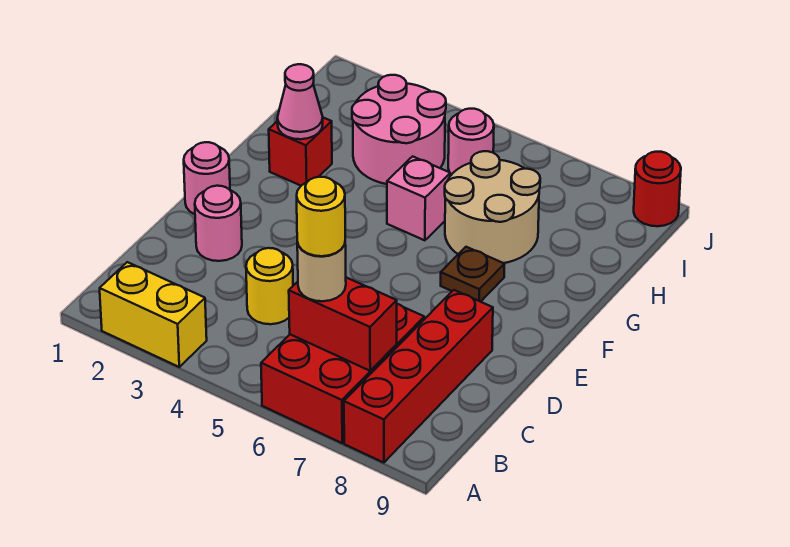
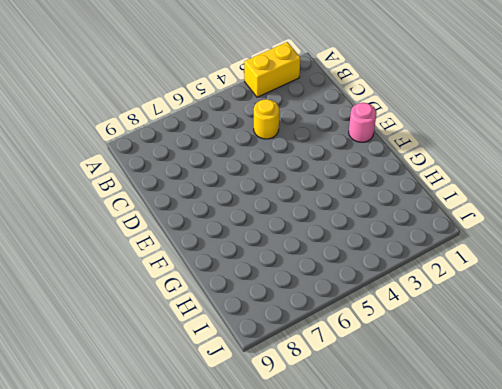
none -> red brick A6:C7 level 1
none -> red brick A8:D8 level 1
none -> pink round brick D2 level 1

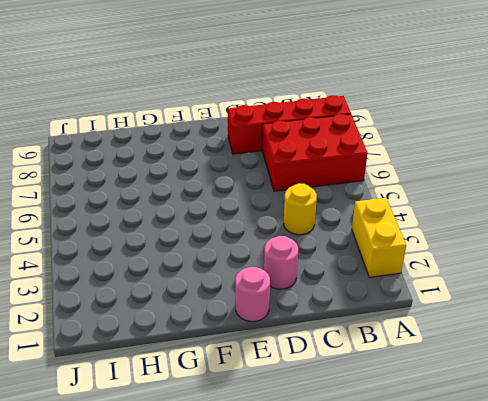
none -> brown plate F7 level 1
none -> red brick G2 level 1
none -> pink brick G5 level 1

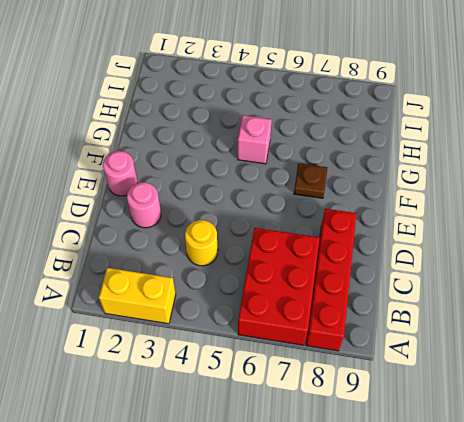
none -> red brick G2 level 1
none -> tan round brick G6:H7 level 1
none -> pink round brick H3:I4 level 1

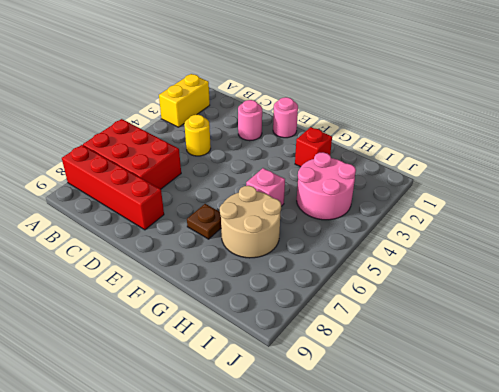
none -> pink round brick I5 level 1
none -> red round brick J9 level 1
none -> red brick B6:B7 level 2

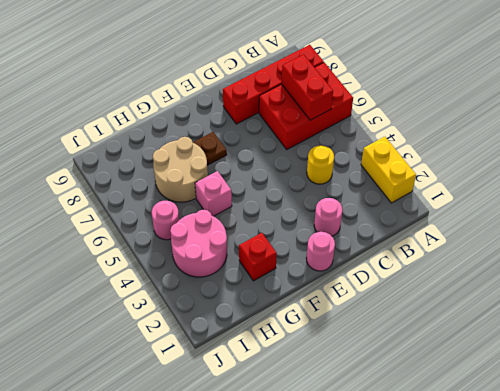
none -> red round brick J9 level 1
none -> pink cone G2 level 2
none -> tan round brick B6 level 3

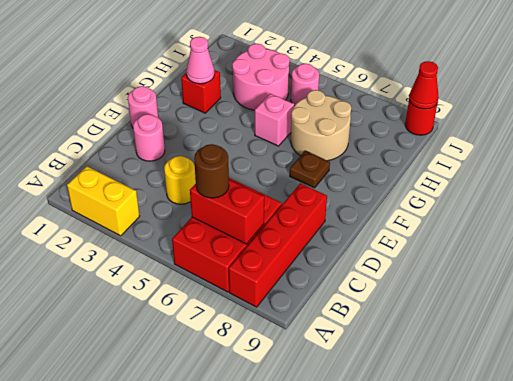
brown round brick B6 level 3 -> tan round brick B6 level 3
red cone J9 level 2 -> none
none -> yellow round brick B6 level 4

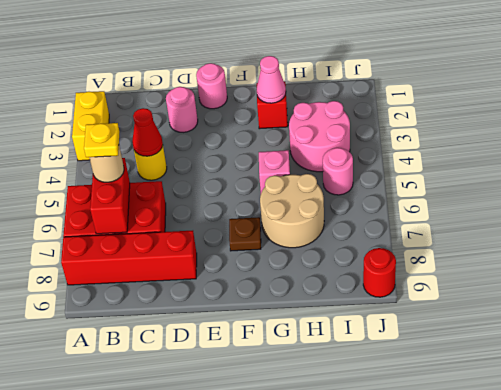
yellow plate B6 level 4 -> yellow round brick B6 level 4
red cone C4 level 2 -> none

